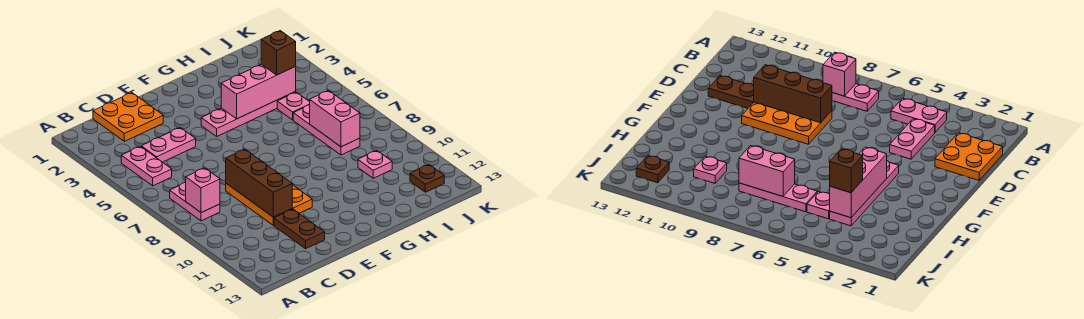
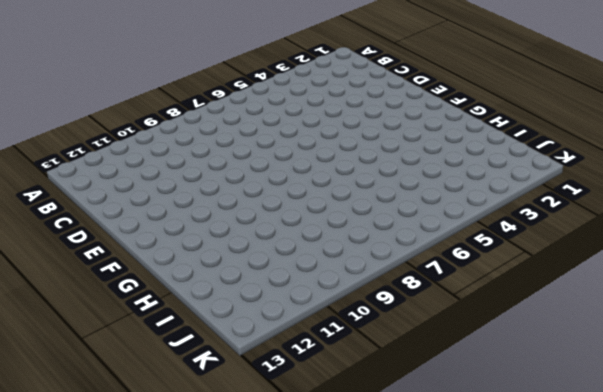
none -> pink plate B4:B5 level 1
none -> pink plate B7:B8 level 1
none -> orange plate C1:D2 level 1

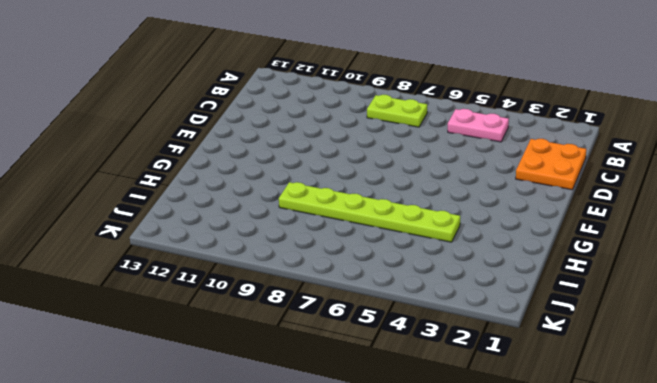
lime plate B7:B8 level 1 -> pink plate B7:B8 level 1
lime plate H4:H9 level 1 -> pink plate F4:I4 level 1
none -> pink plate C4:D4 level 1
none -> orange plate D8:E10 level 1
none -> brown plate D11:D12 level 1

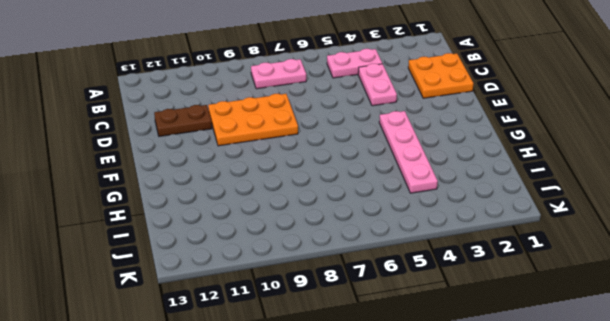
none -> pink plate I5 level 1
none -> pink plate I6:I8 level 1
none -> pink plate I10 level 1

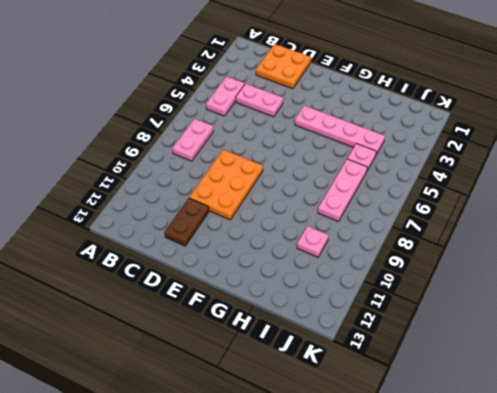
none -> brown plate J12 level 1
none -> pink brick B8 level 2
none -> brown brick D8:D10 level 2

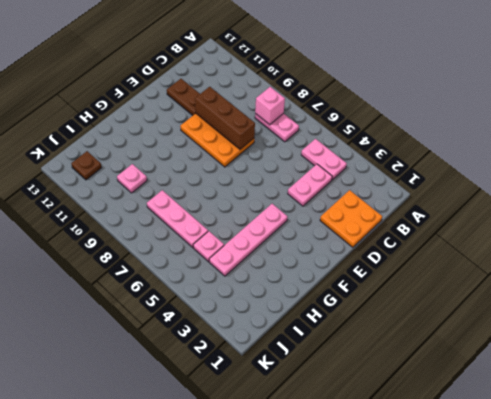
none -> pink brick G4:I4 level 2
none -> pink brick I7:I8 level 2
none -> brown brick I4 level 3

